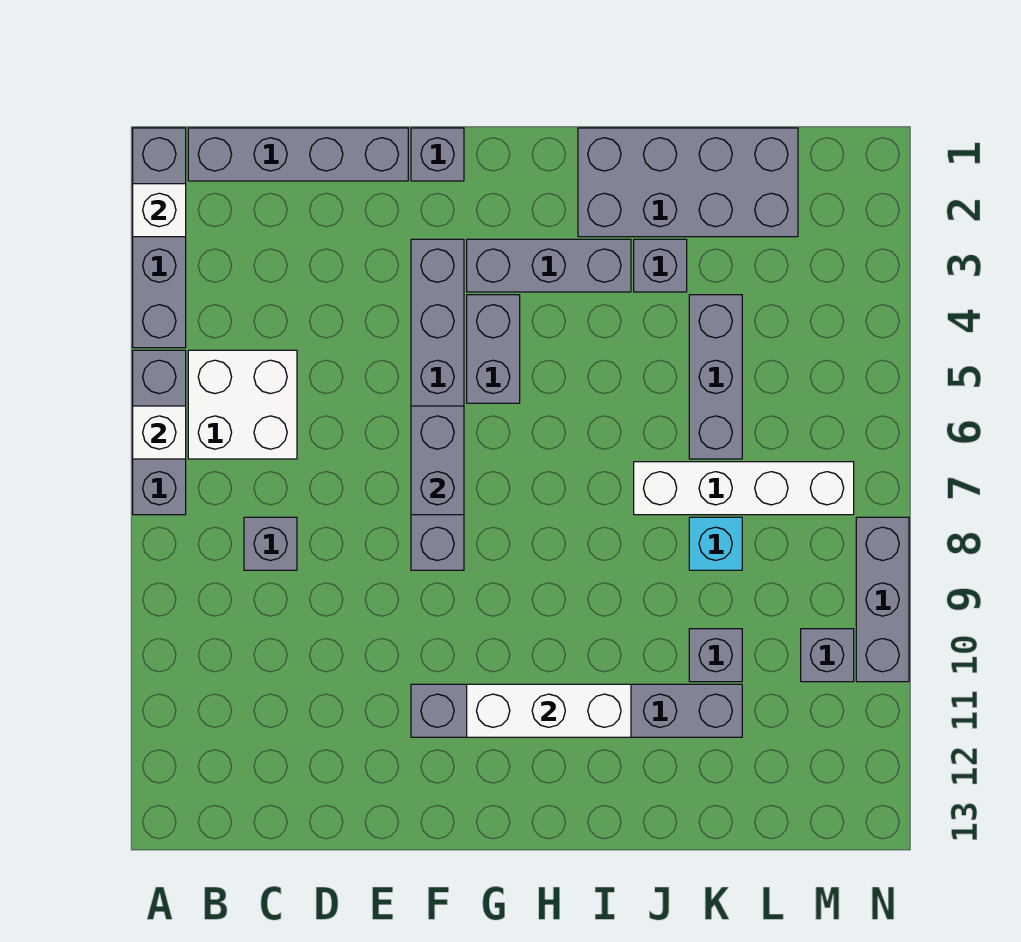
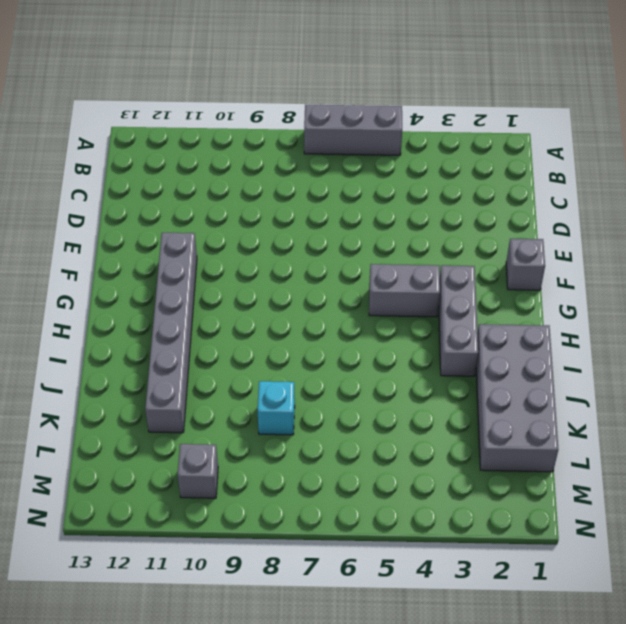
none -> grey brick A1:A4 level 1
none -> grey brick B1:E1 level 1
none -> white brick B5:C6 level 1

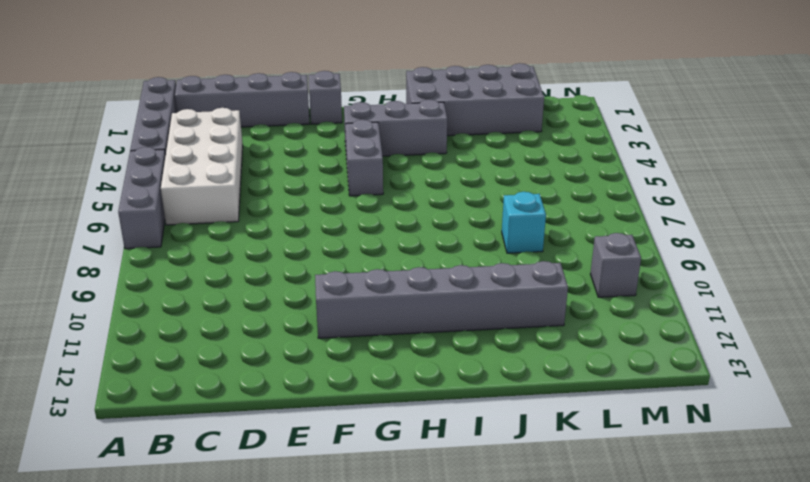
white brick B3:C6 level 1 -> white brick B5:C6 level 1
none -> grey brick C8 level 1
none -> grey brick F3:F8 level 1
none -> grey brick J3 level 1

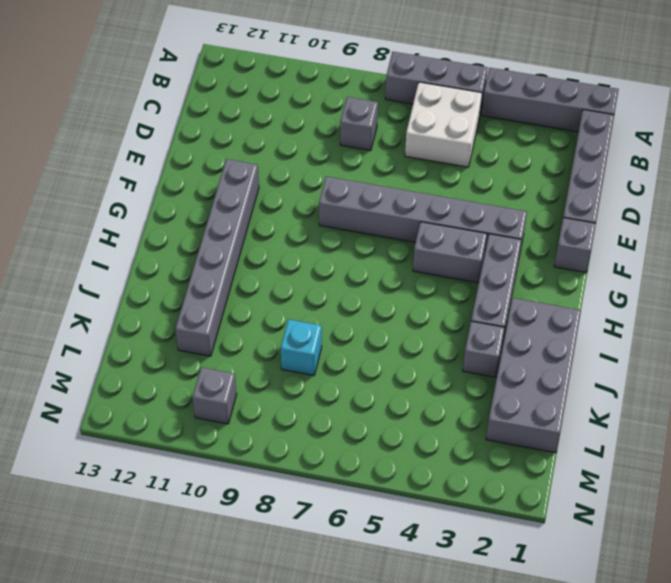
none -> white brick J7:M7 level 1
none -> grey brick K4:K6 level 1
none -> grey brick K10 level 1

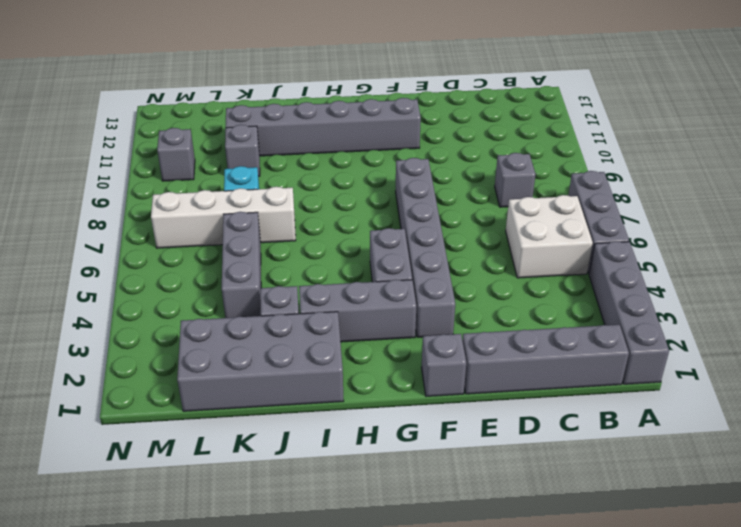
none -> grey brick N8:N10 level 1
none -> white brick A2 level 2
none -> white brick A6 level 2

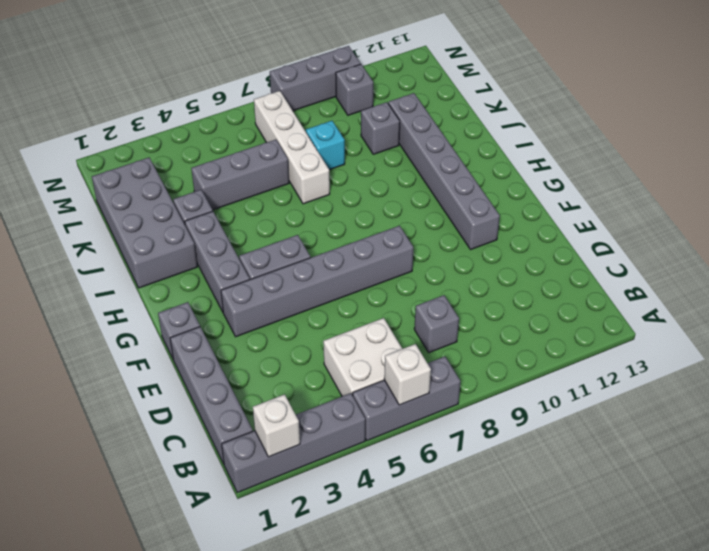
none -> grey brick F6:F7 level 2
none -> white brick G11:I11 level 2

